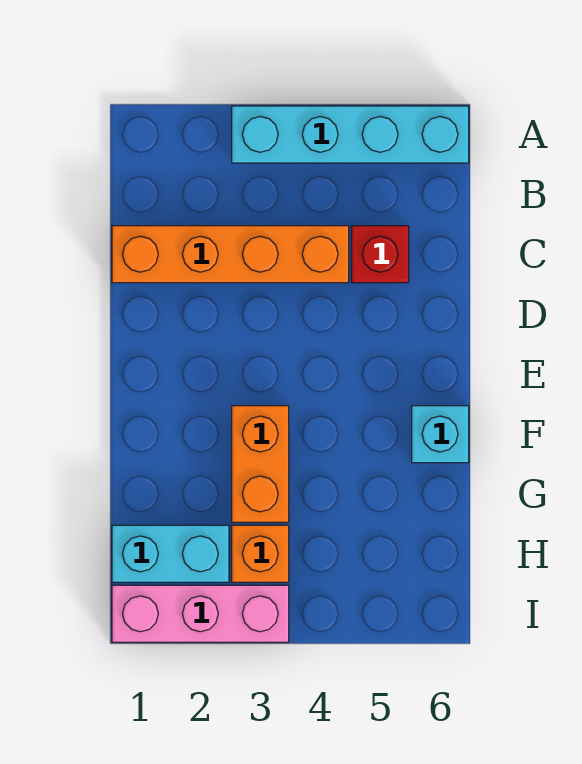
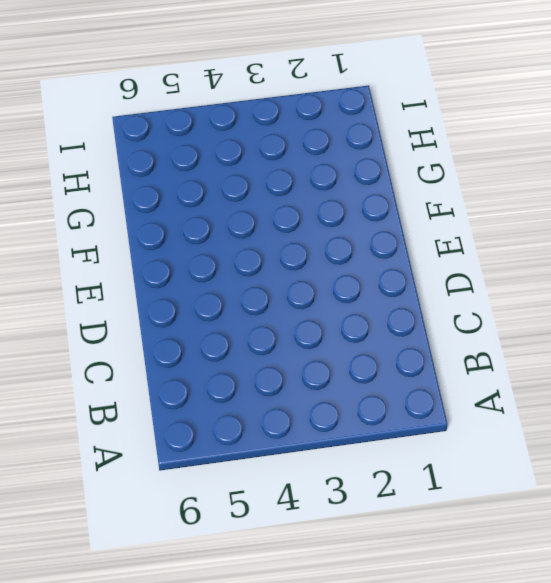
none -> cyan brick A3:A6 level 1
none -> orange brick C1:C4 level 1

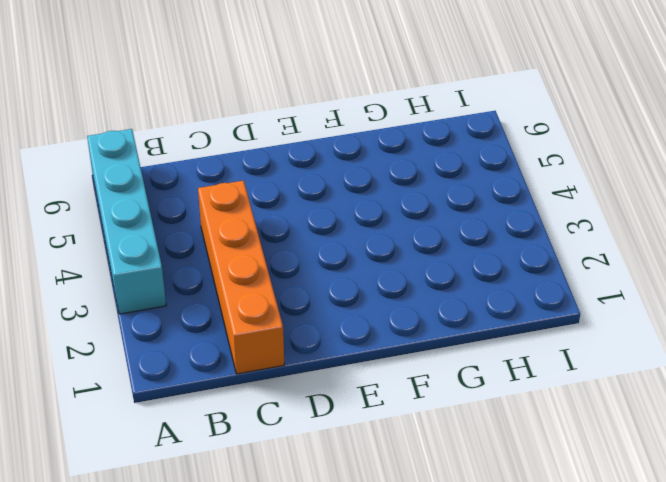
none -> red brick C5 level 1
none -> orange brick F3:G3 level 1

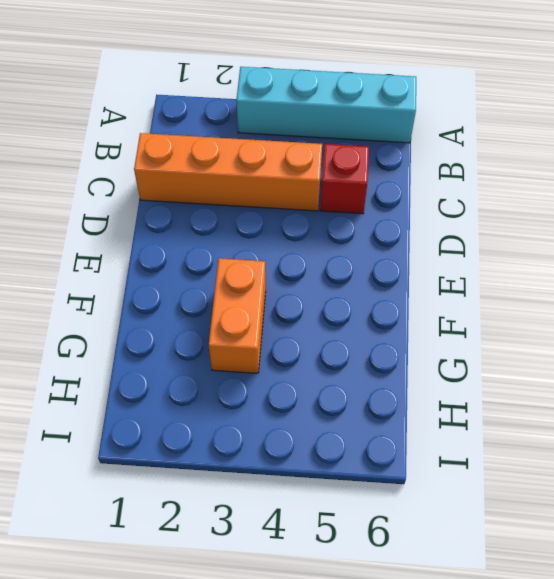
none -> cyan brick F6 level 1
none -> cyan brick H1:H2 level 1

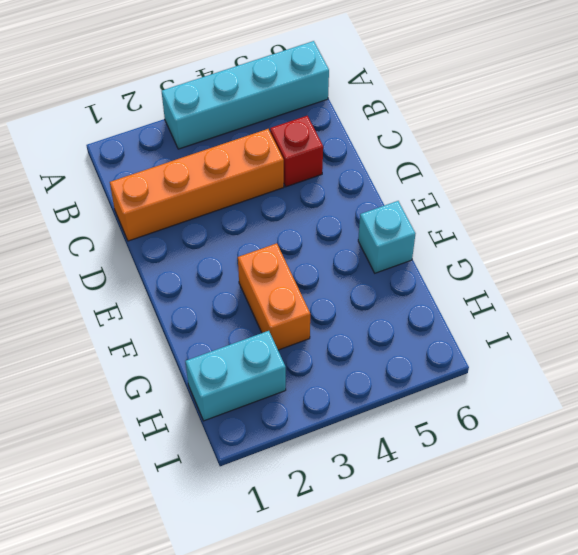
none -> orange brick H3 level 1
none -> pink brick I1:I3 level 1

